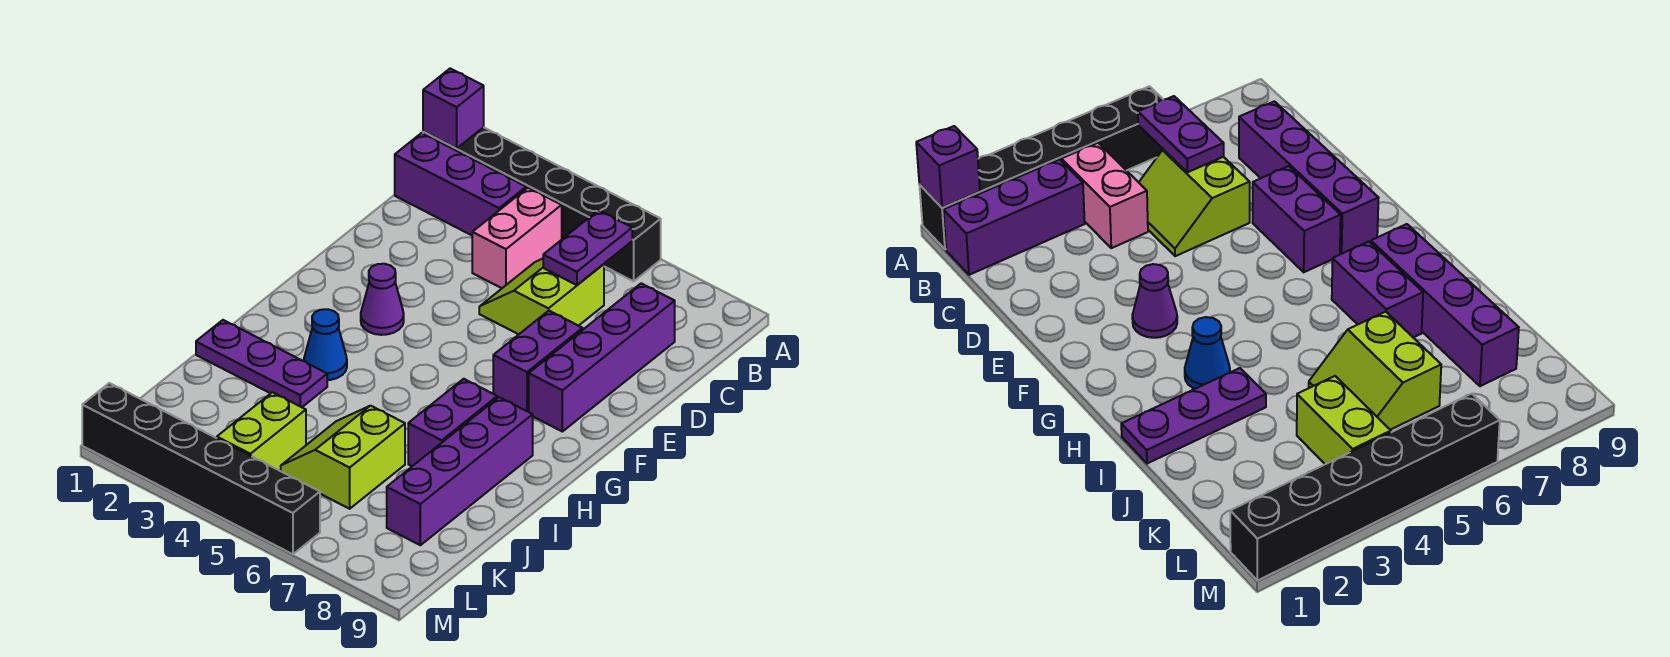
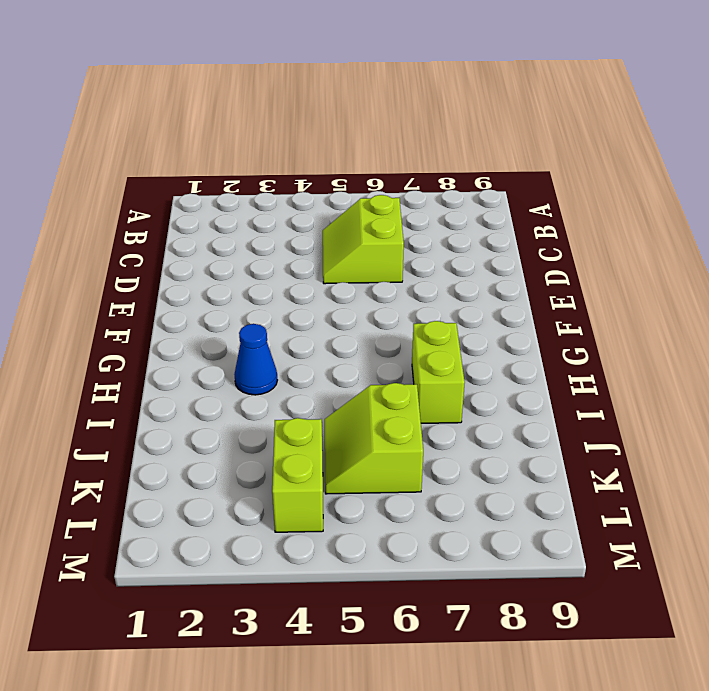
lime brick H7:I7 level 1 -> purple brick H7:I7 level 1
none -> black brick A1:A6 level 1
none -> purple brick B1:B3 level 1
none -> pink brick B4:C4 level 1

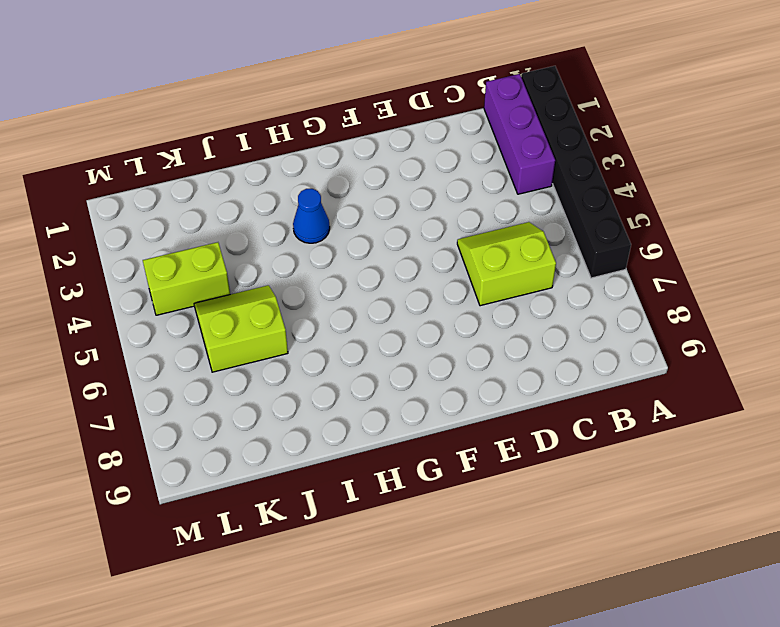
none -> pink brick B4:C4 level 1
none -> purple brick C8:F8 level 1
none -> purple brick E7:F7 level 1

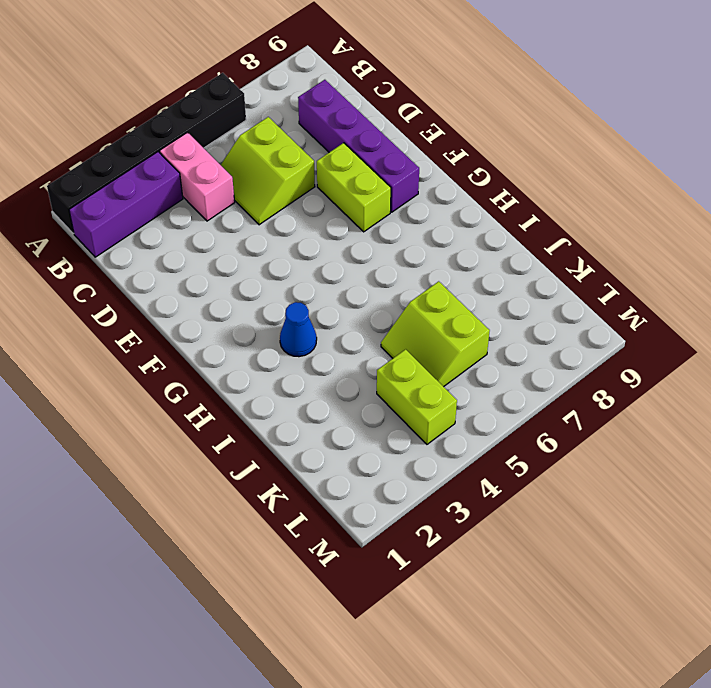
lime brick E7:F7 level 1 -> purple brick E7:F7 level 1
none -> purple cone F3 level 1
none -> purple brick H7:I7 level 1
none -> purple brick H8:K8 level 1

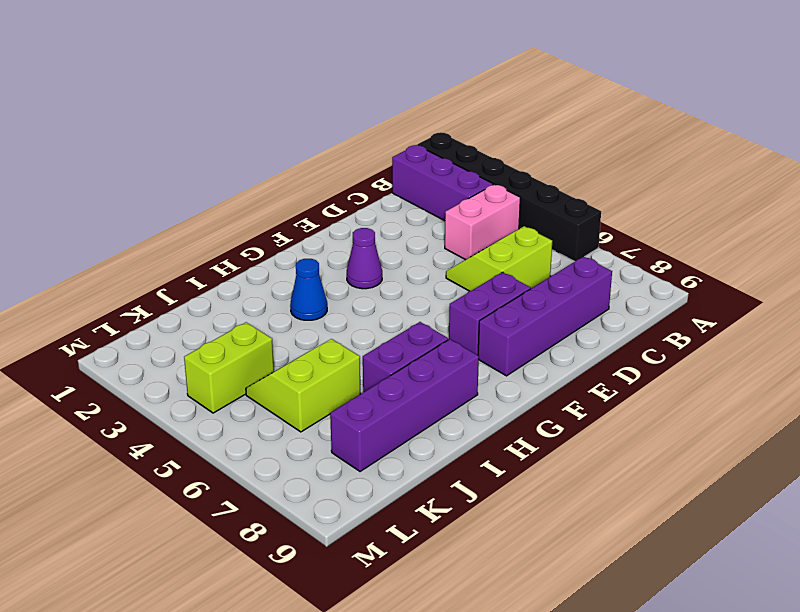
none -> purple plate I1:I3 level 1
none -> black brick M1:M6 level 1
none -> purple brick A1 level 2

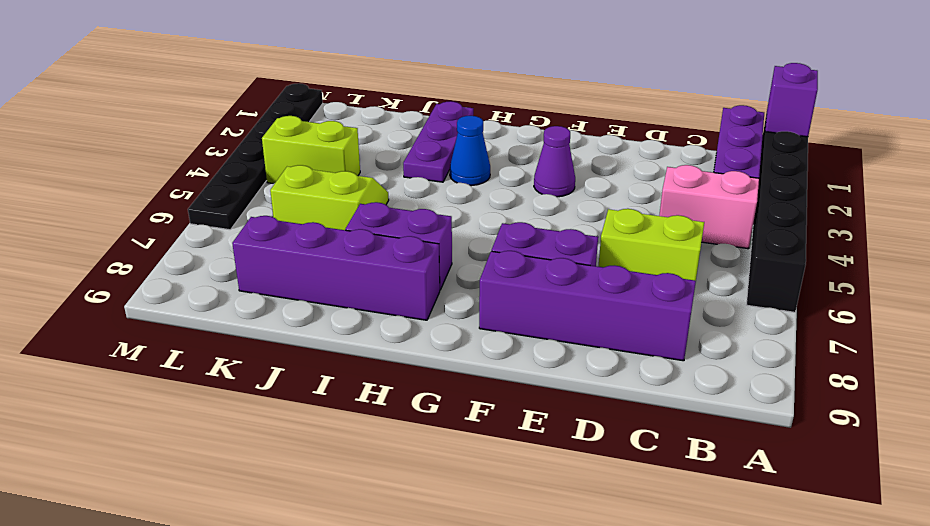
black plate M1:M6 level 1 -> black brick M1:M6 level 1
none -> purple plate B6:C6 level 2

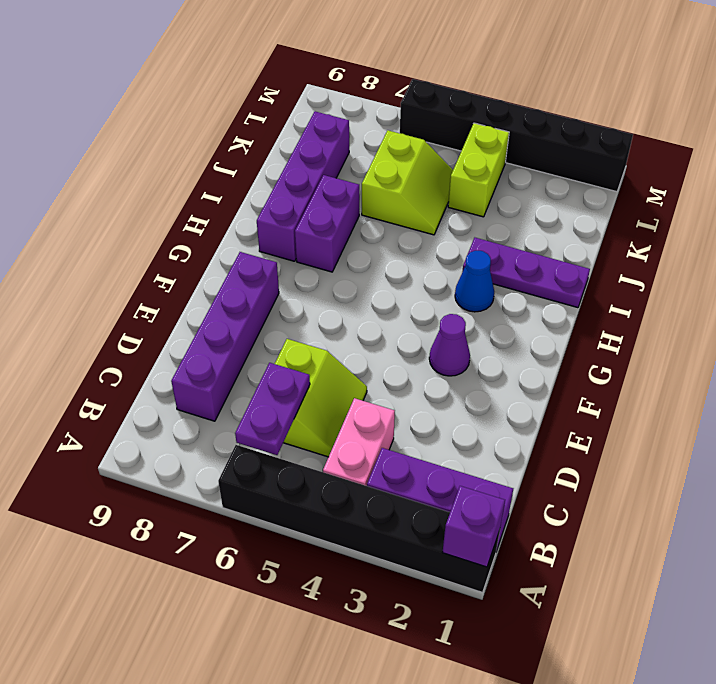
none -> purple brick E7:F7 level 1

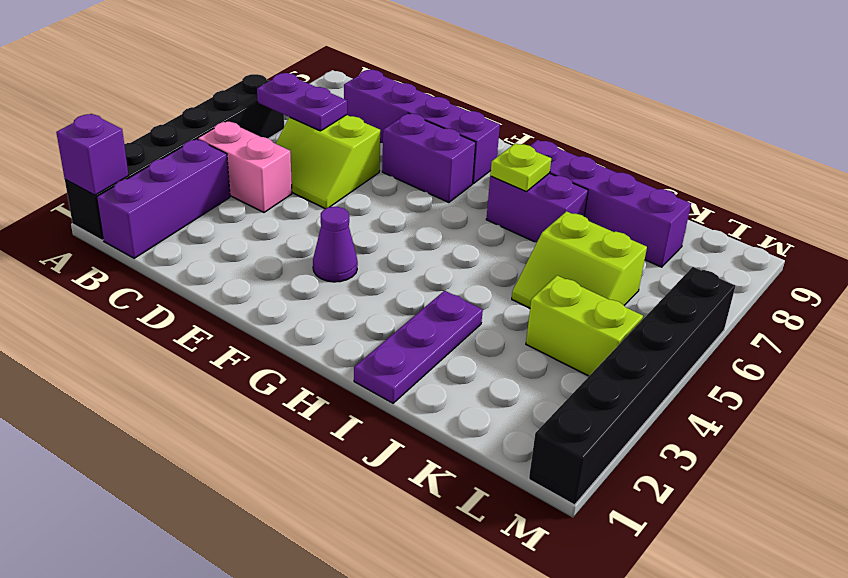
lime plate H7 level 2 -> none
none -> blue cone H3 level 1

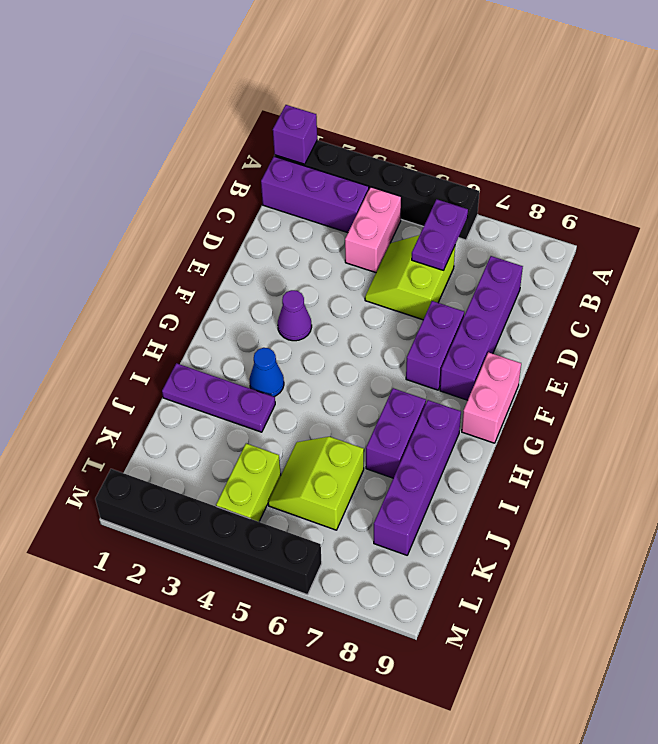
pink brick F9:G9 level 1 -> none

